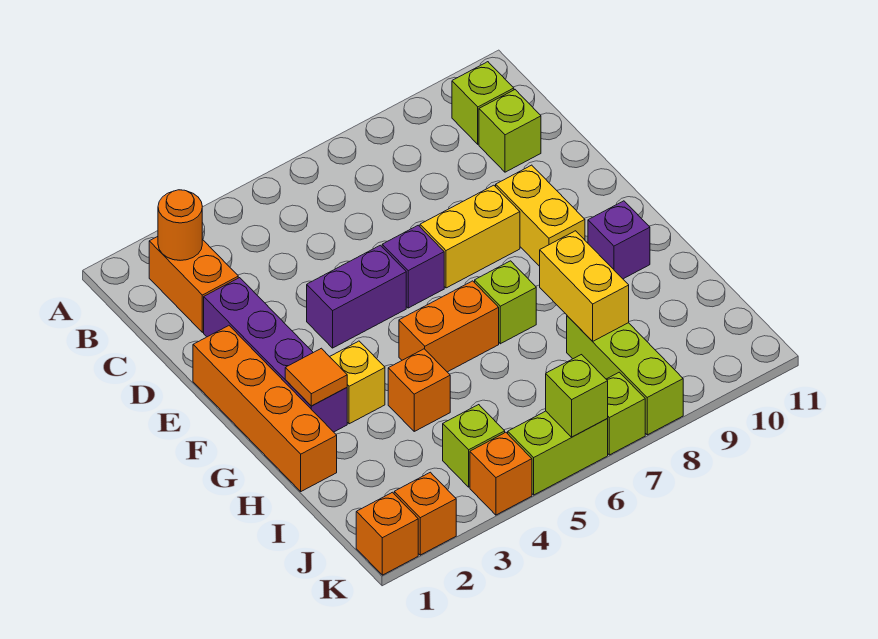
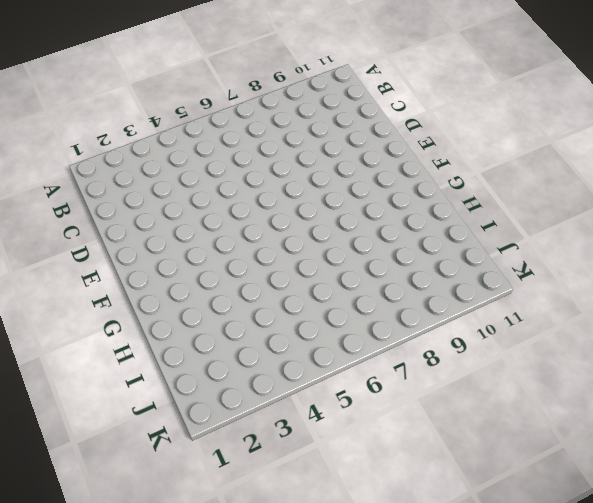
none -> orange brick B2:C2 level 1
none -> lime brick B10 level 1
none -> lime brick C10 level 1

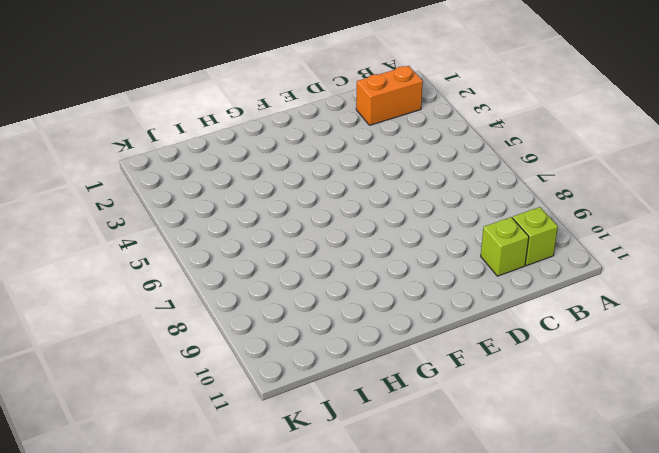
none -> purple brick D2:G2 level 1
none -> orange brick E1:H1 level 1
none -> purple brick E4:E5 level 1

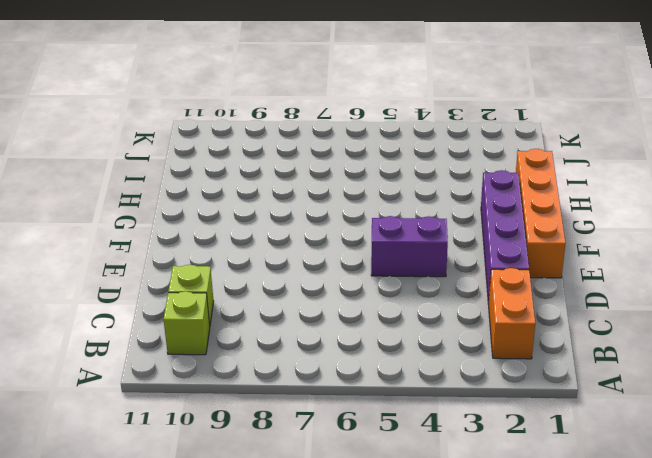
none -> purple brick E6 level 1
none -> yellow brick E7:E8 level 1
none -> yellow brick E9:F9 level 1

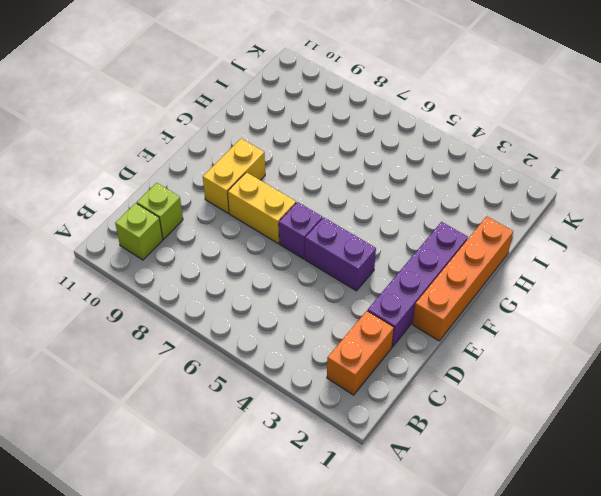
none -> yellow brick G3 level 1
none -> orange brick G5:G6 level 1
none -> lime brick G7 level 1

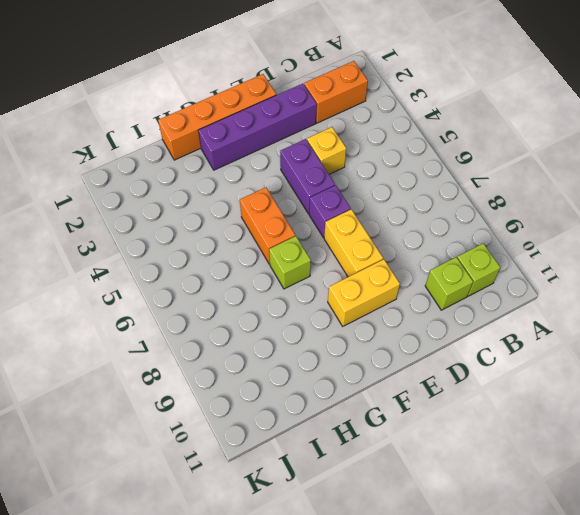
yellow brick D4 level 1 -> yellow brick G3 level 1
none -> purple brick G10 level 1
none -> orange brick H4 level 1
none -> lime brick I8:K8 level 1

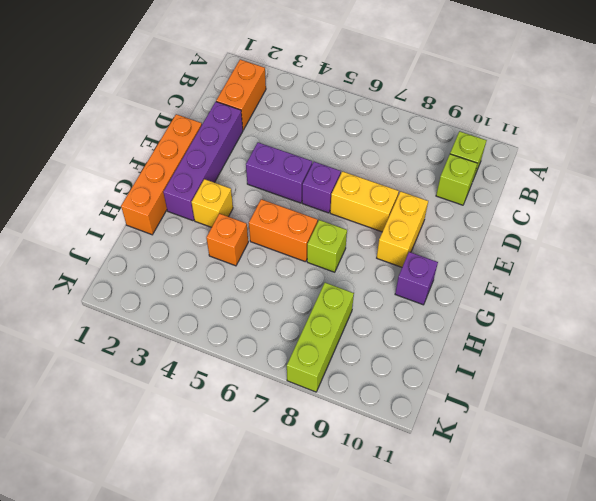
none -> lime brick J4 level 1
none -> orange brick K1 level 1
none -> orange brick K2 level 1

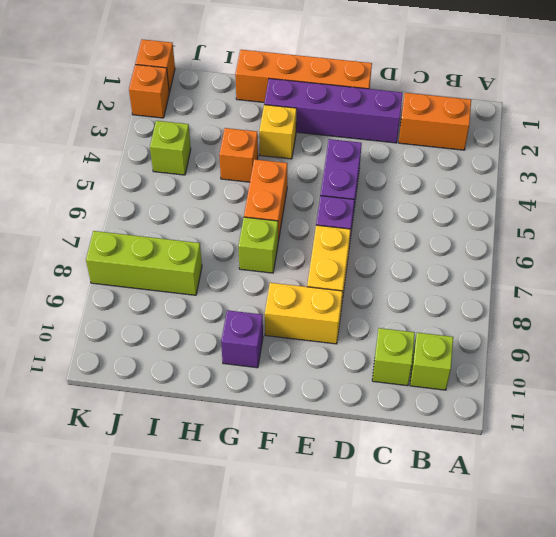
none -> orange brick K4 level 1
none -> lime brick K5:K6 level 1
none -> lime brick K7 level 1

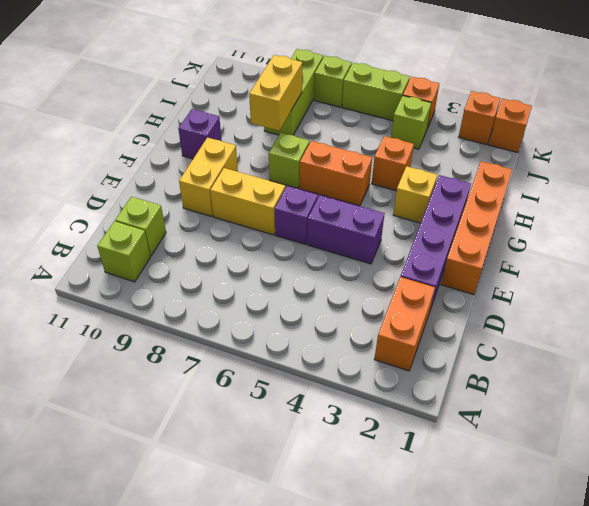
none -> orange round brick B2 level 2
none -> orange tile G2 level 2
none -> lime brick K6 level 2

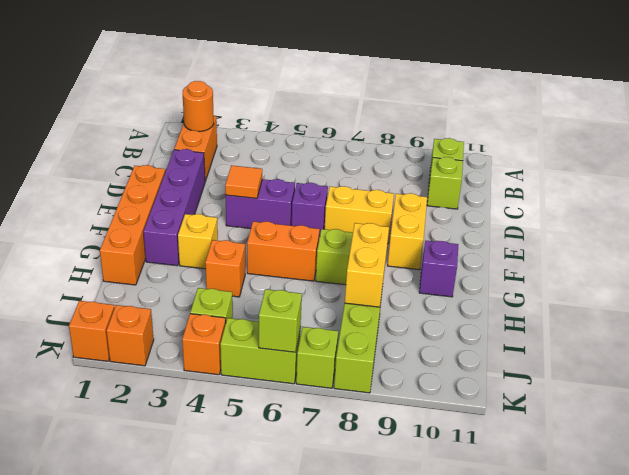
orange tile E4 level 2 -> orange tile G2 level 2

